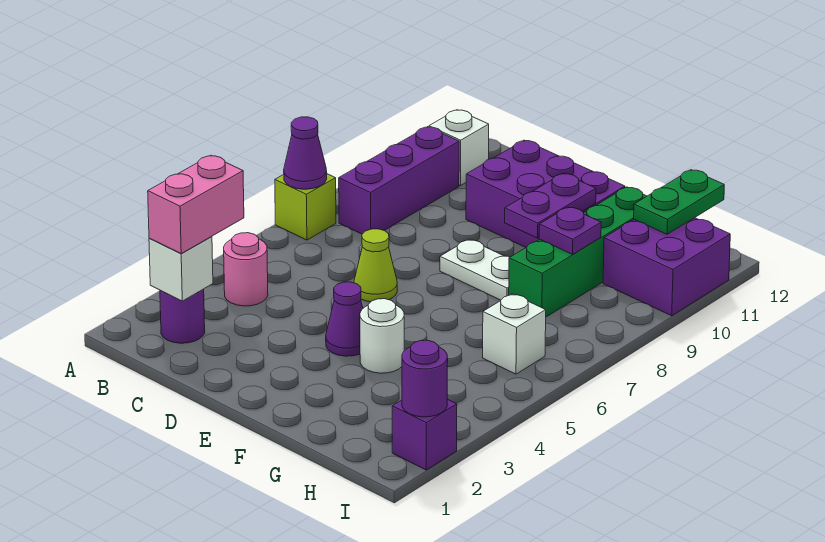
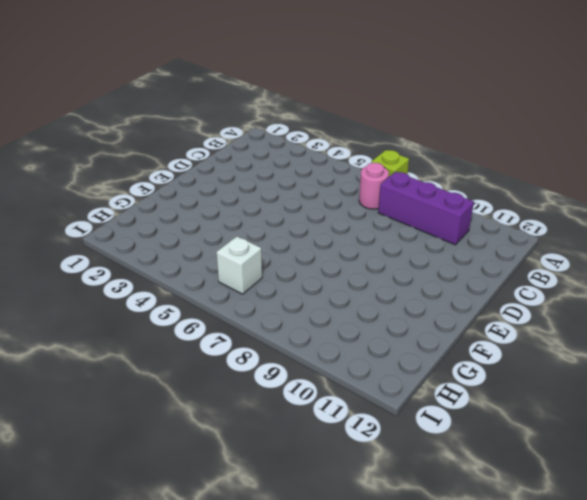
pink round brick B7 level 1 -> pink round brick B4 level 1
none -> purple round brick B2 level 1
none -> white brick B11 level 1
none -> lime cone D6 level 1

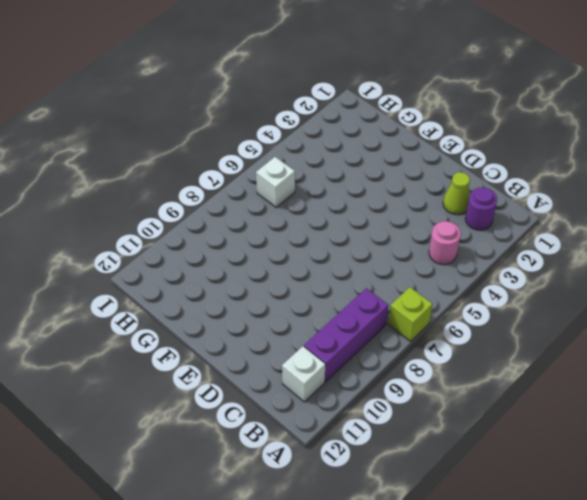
lime cone C2 level 1 -> lime cone D6 level 1
none -> purple brick D10:F11 level 1
none -> purple cone E4 level 1
none -> white plate E8:F8 level 1

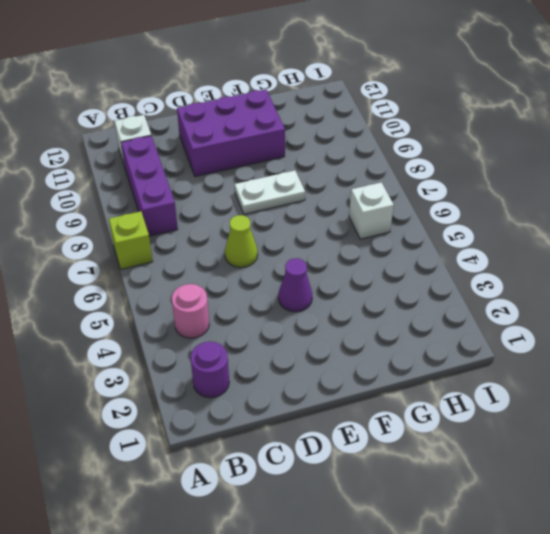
none -> white round brick F4 level 1
none -> green brick G8:G11 level 1
none -> purple brick H10:I11 level 1

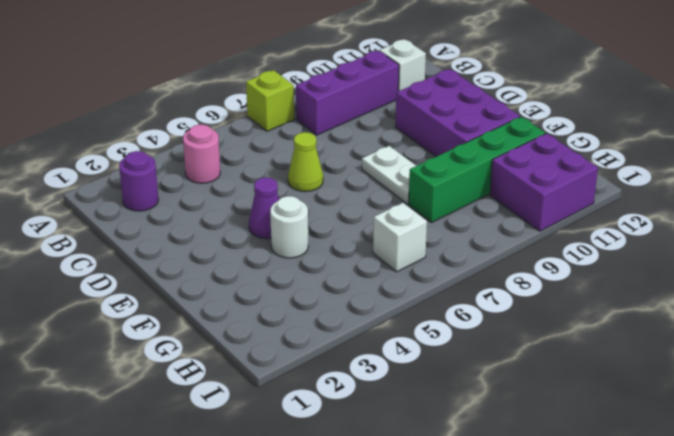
none -> purple brick I2 level 1
none -> purple cone A7 level 2
none -> white brick B2 level 2

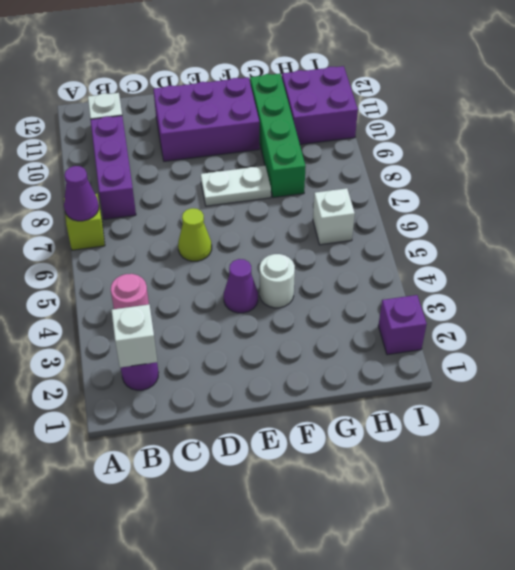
none -> purple plate F9:F10 level 2
none -> purple plate G9 level 2
none -> green plate H11:H12 level 2

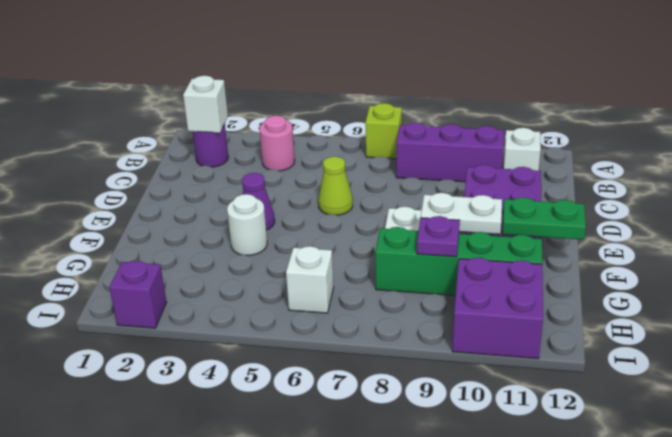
white plate F9:F10 level 2 -> purple plate F9:F10 level 2
green plate F11:F12 level 2 -> green plate H11:H12 level 2
none -> purple cone A7 level 2
none -> purple round brick I2 level 2
none -> pink brick B2:B3 level 3

